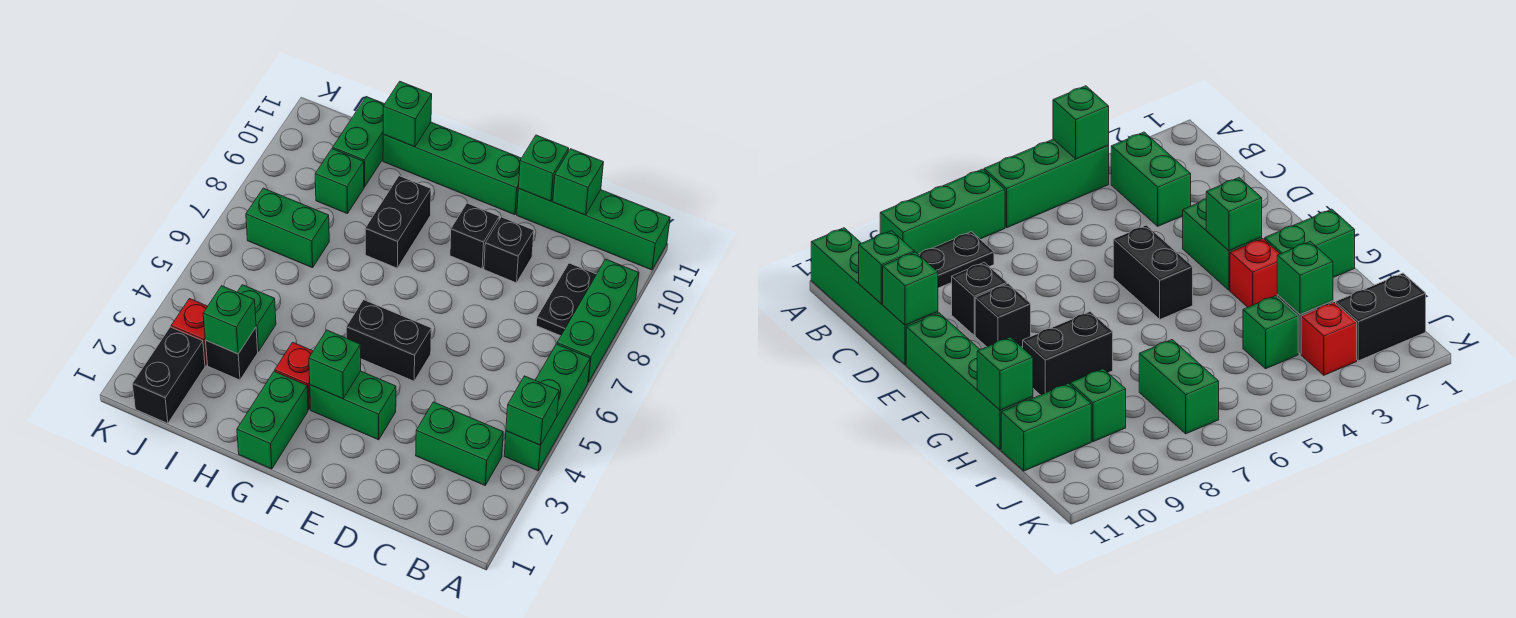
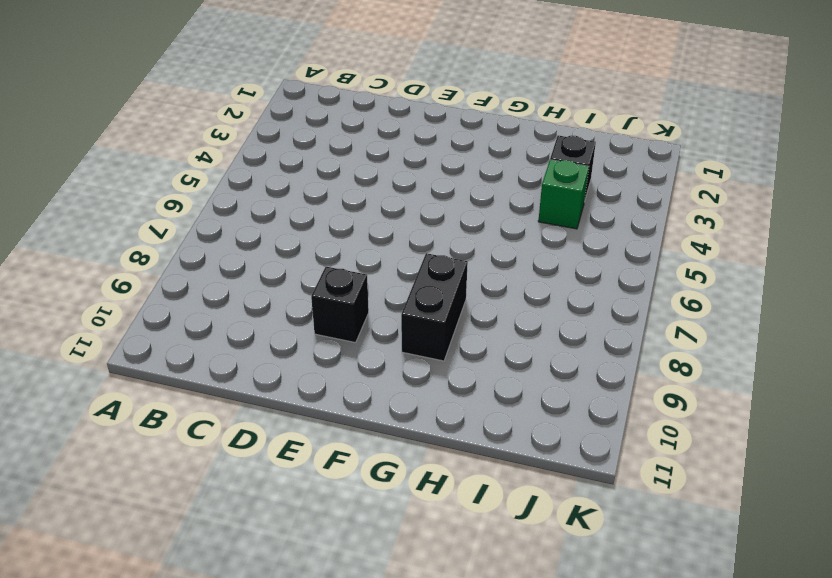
none -> green brick A4:A6 level 1
none -> green brick A7:A9 level 1
none -> green brick A11:D11 level 1

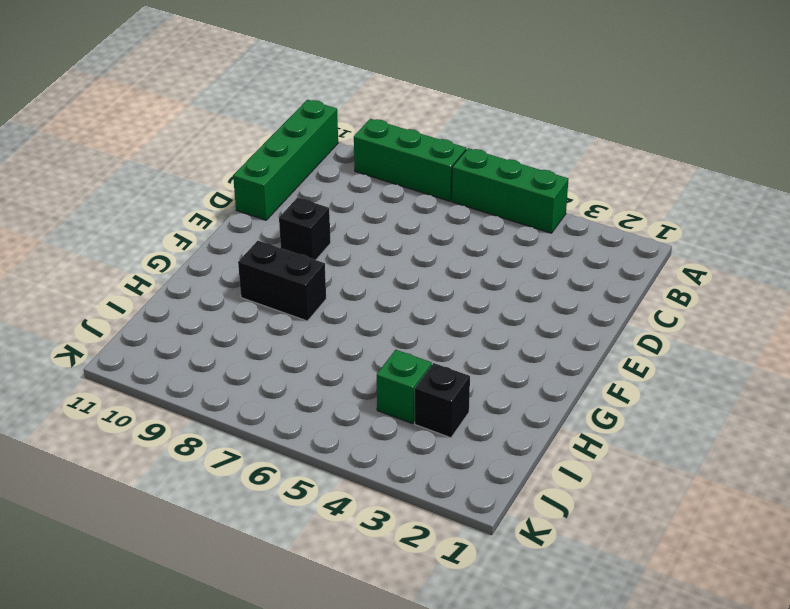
none -> green brick B3:C3 level 1
none -> black plate B8:B9 level 1
none -> black brick D9 level 1

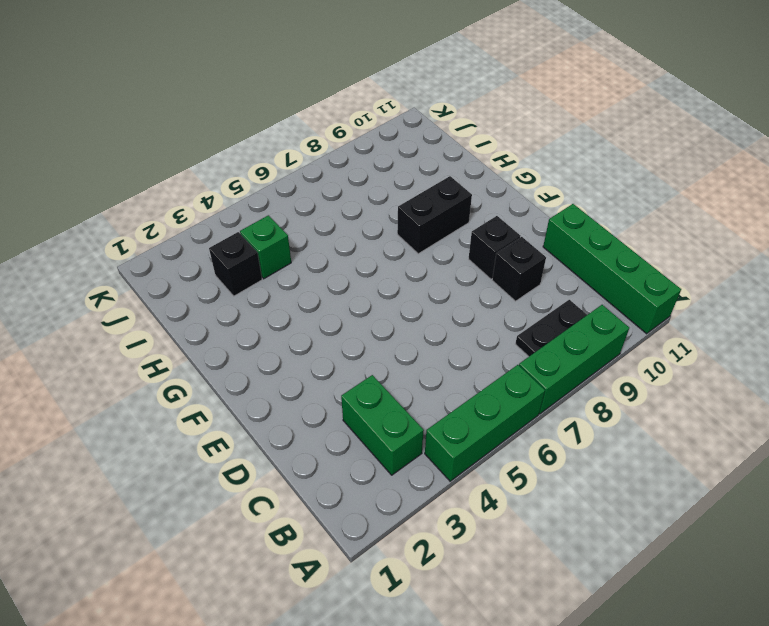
none -> green brick E3:F3 level 1
none -> black brick E5:F5 level 1
none -> green brick E11:H11 level 1

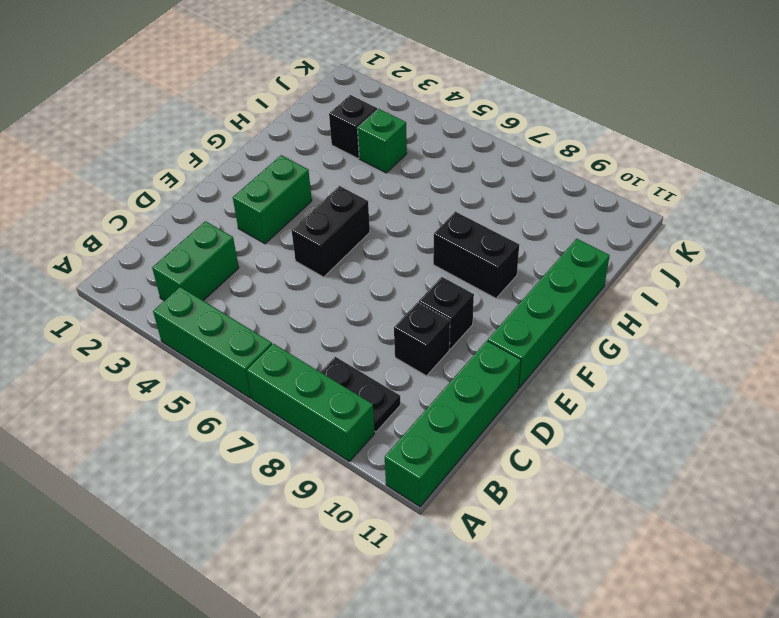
none -> green brick G1:G2 level 1
none -> red brick G3 level 1
none -> green brick I7:J7 level 1

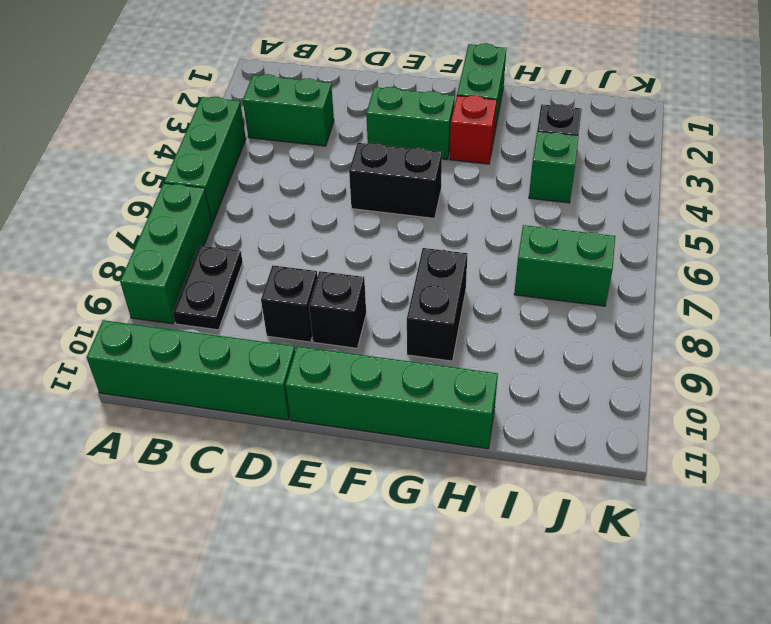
none -> green brick I9 level 1
none -> green brick I10:I11 level 1
none -> black brick J1:J2 level 1

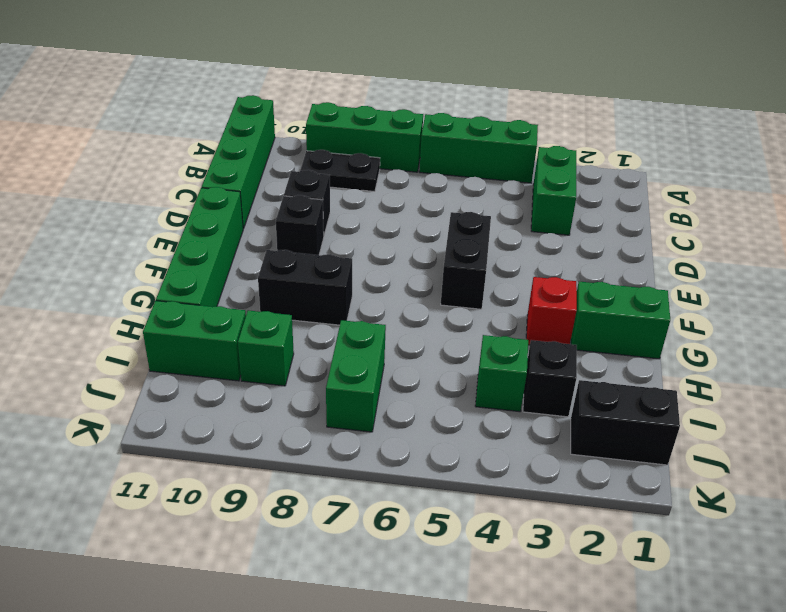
none -> green brick E3:F3 level 1
none -> red brick J3 level 1
none -> green brick A4 level 2

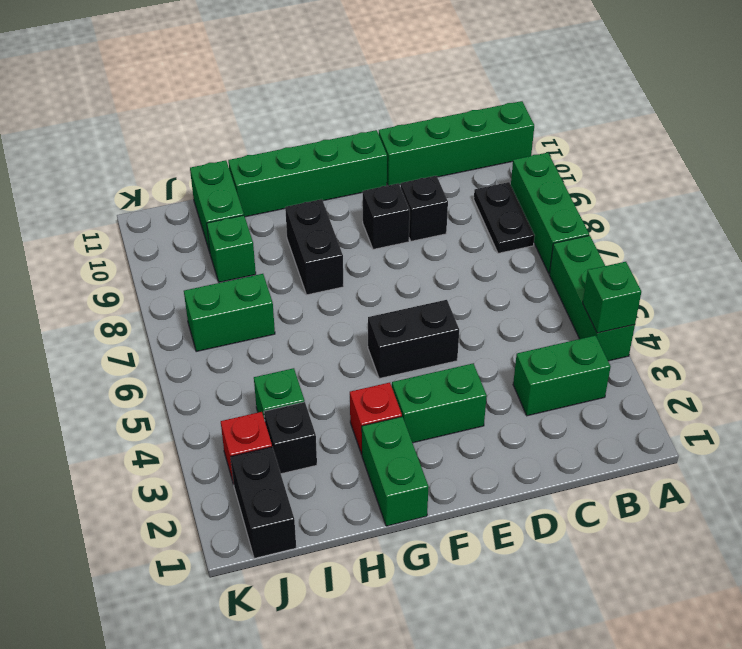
none -> green brick C11 level 2
none -> green brick D11 level 2
none -> green brick F3 level 2

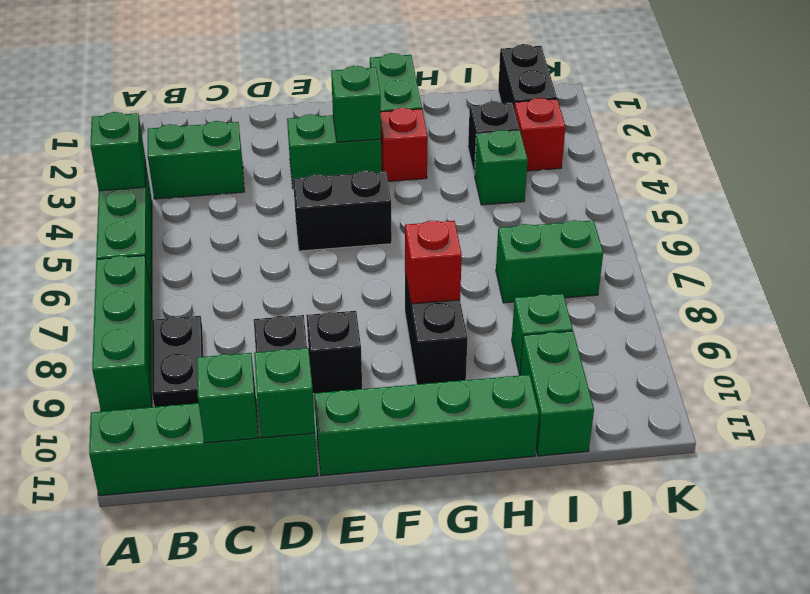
red brick G8 level 2 -> none
none -> green brick H11 level 2
none -> green brick I3 level 2

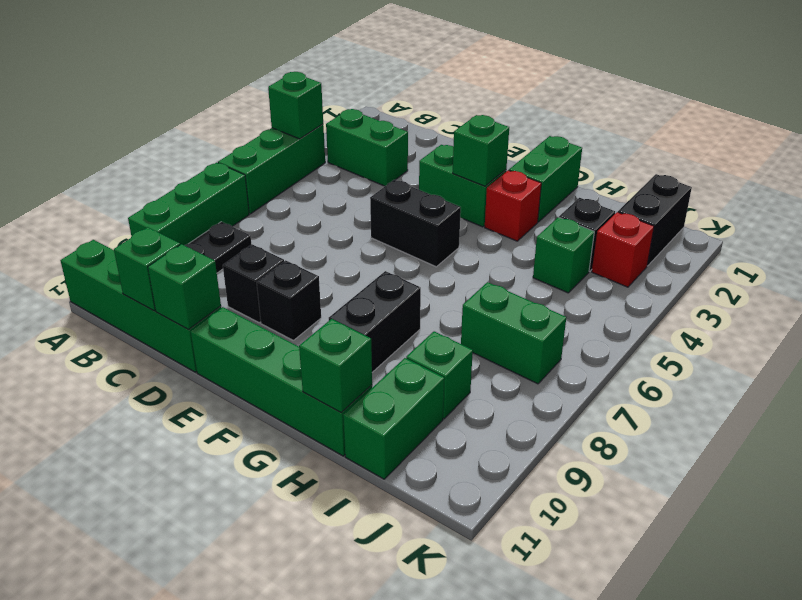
none -> green brick I3 level 2

